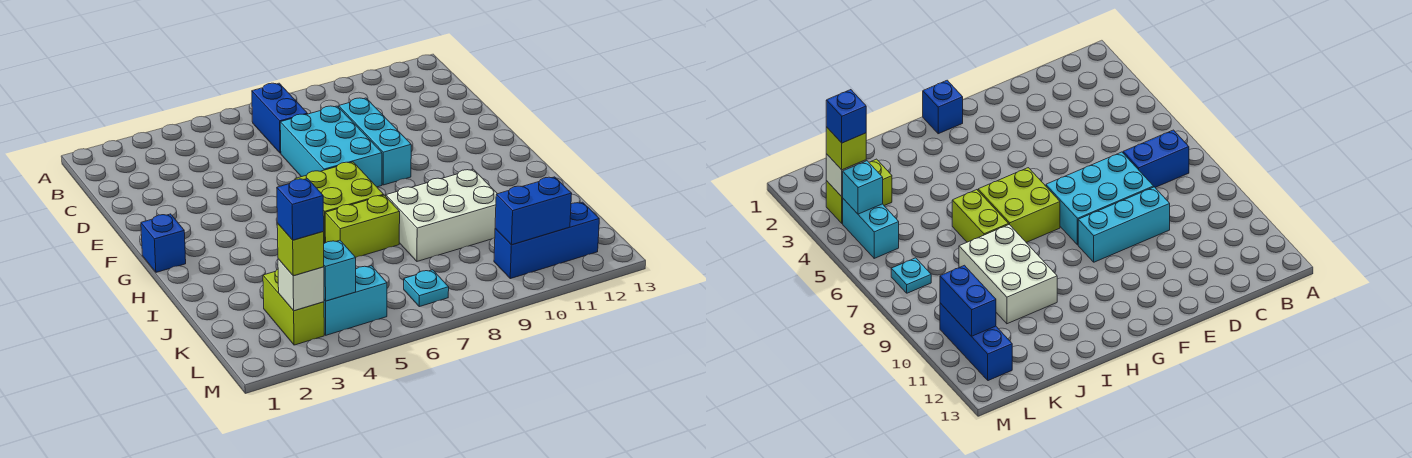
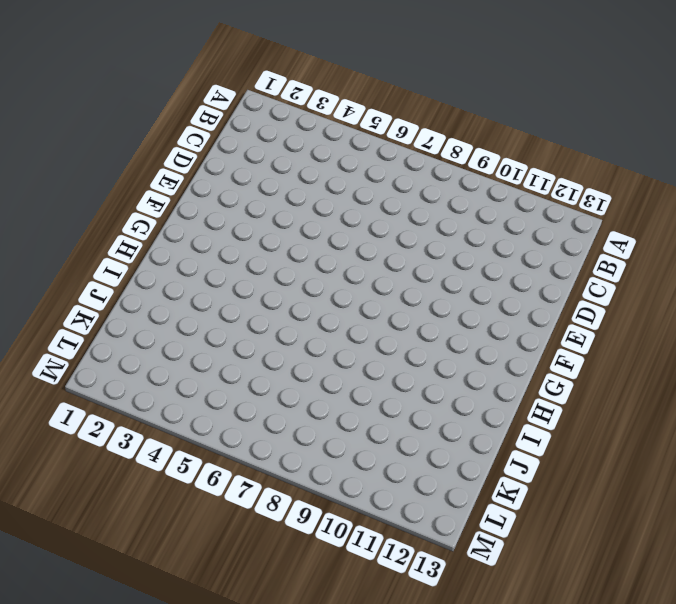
none -> blue brick B7:C7 level 1
none -> cyan brick D7:F8 level 1
none -> cyan brick D9:F9 level 1

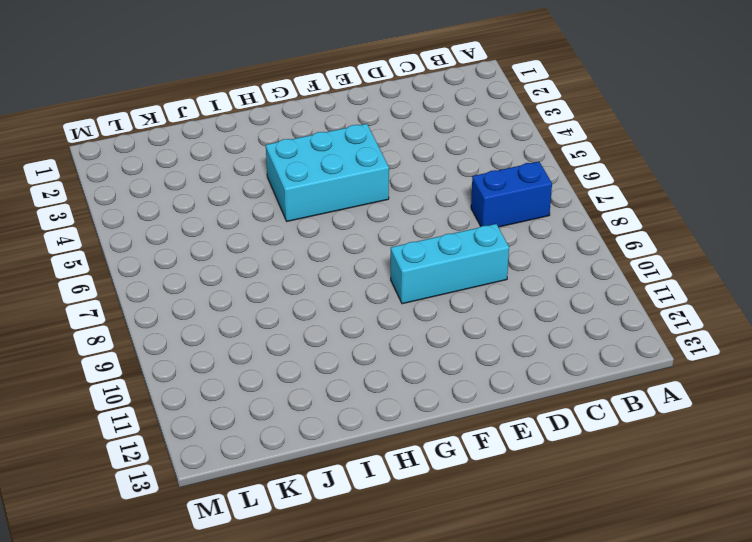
cyan brick F4:H5 level 1 -> cyan brick D7:F8 level 1
none -> blue brick G1 level 1
none -> lime brick G6:H7 level 1
none -> lime brick I6:I7 level 1

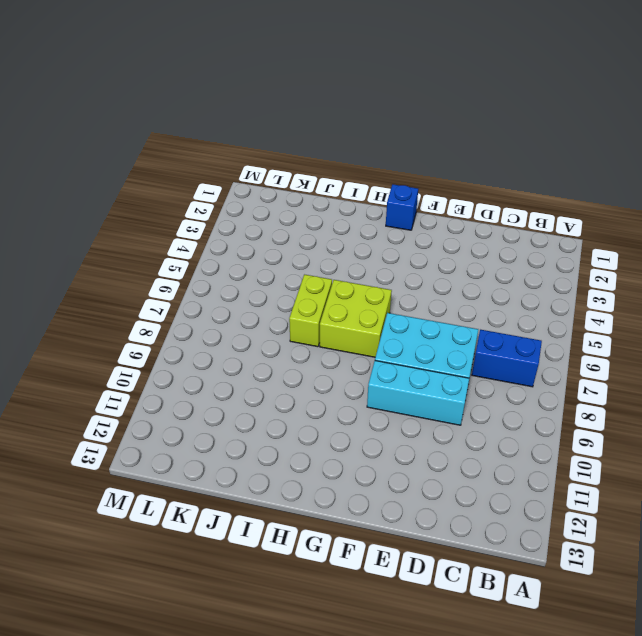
none -> white brick I8:J10 level 1
none -> lime brick K3:L3 level 1
none -> cyan brick L4:L5 level 1

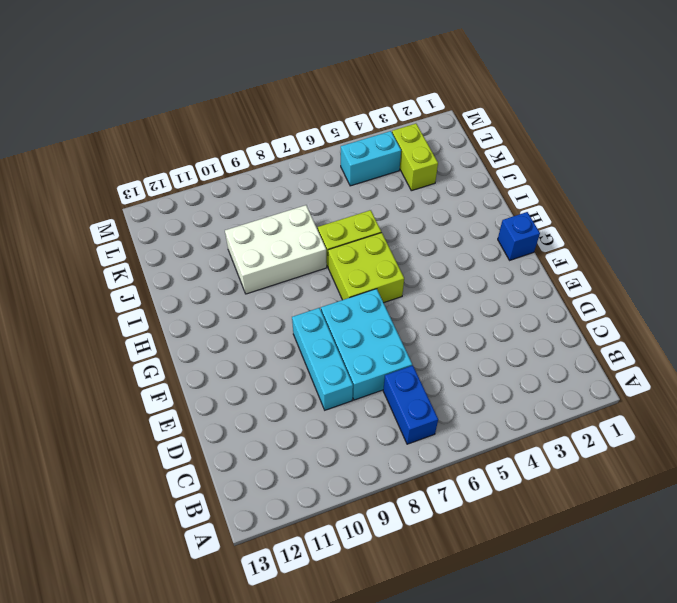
none -> cyan plate L7 level 1
none -> blue brick L10:L12 level 1
none -> white brick L3 level 2

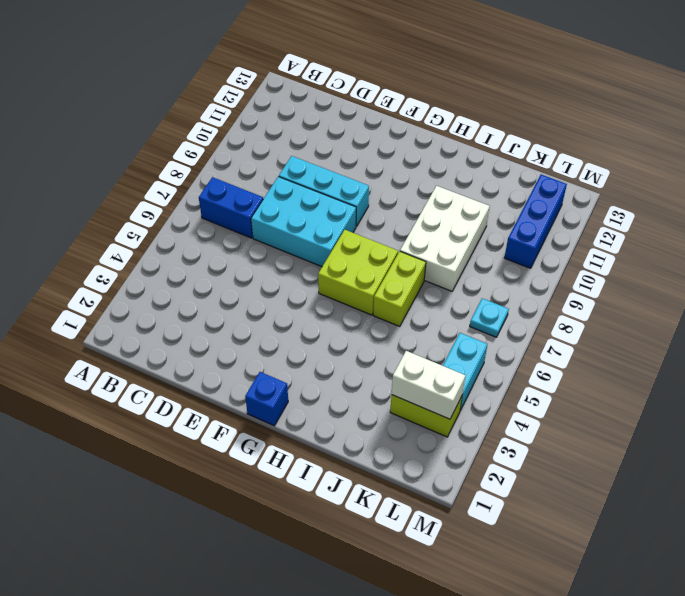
white brick K3:L3 level 2 -> white brick L3 level 2
none -> cyan brick L4 level 2
none -> blue brick L10:L11 level 2
none -> lime brick L3 level 3

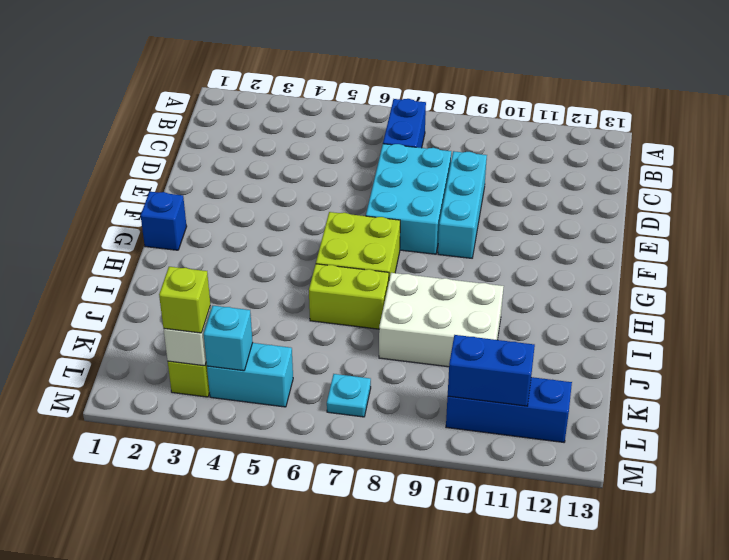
none -> blue brick L3 level 4

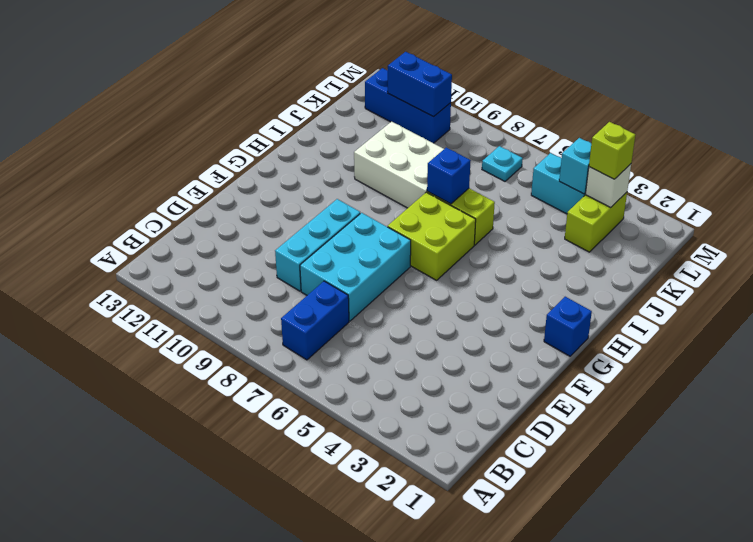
blue brick I7 level 2 -> blue brick L3 level 4

